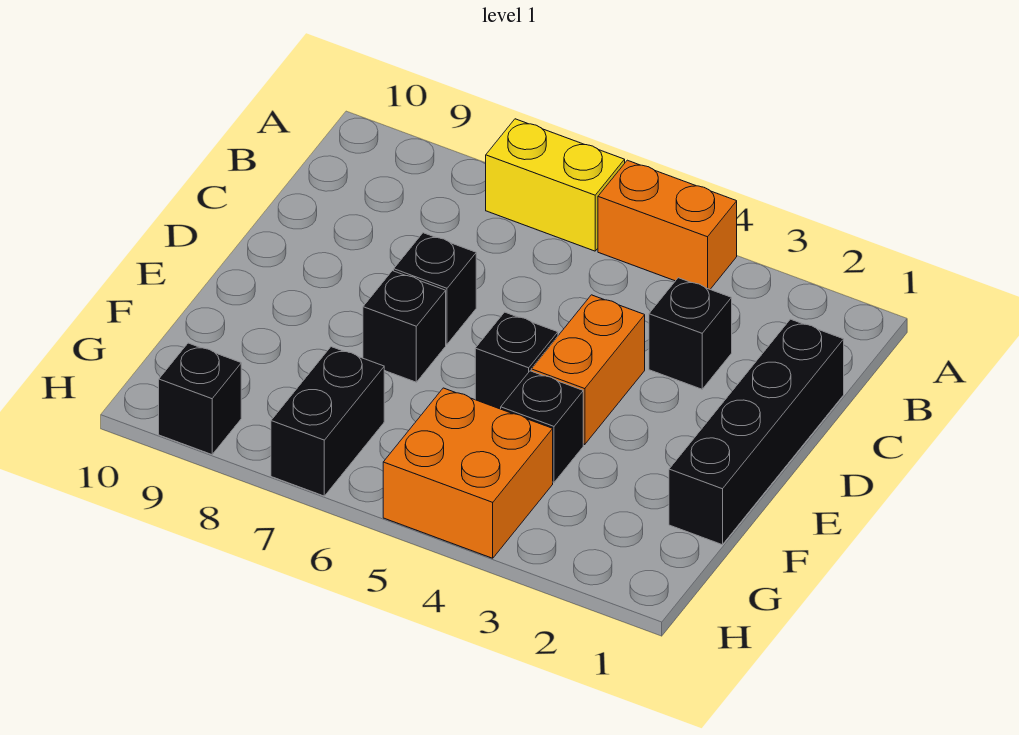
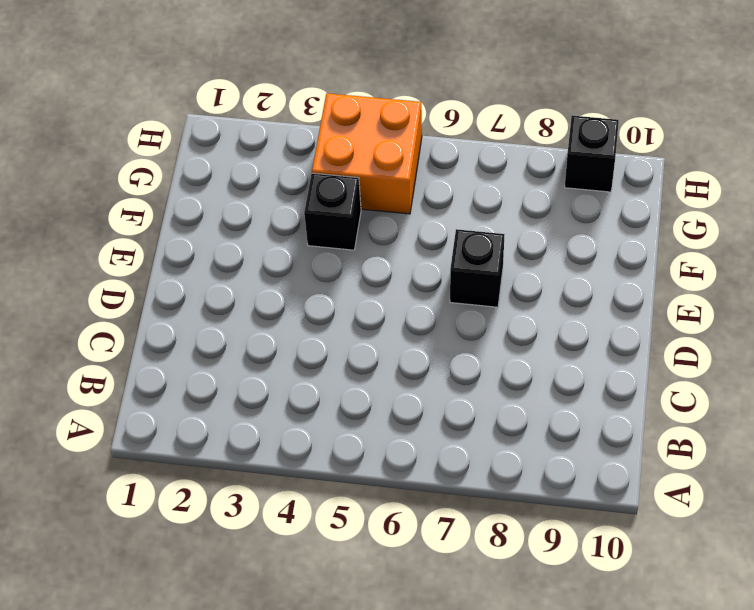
none -> orange brick A4:A5 level 1
none -> yellow brick A6:A7 level 1
none -> black brick C1:F1 level 1

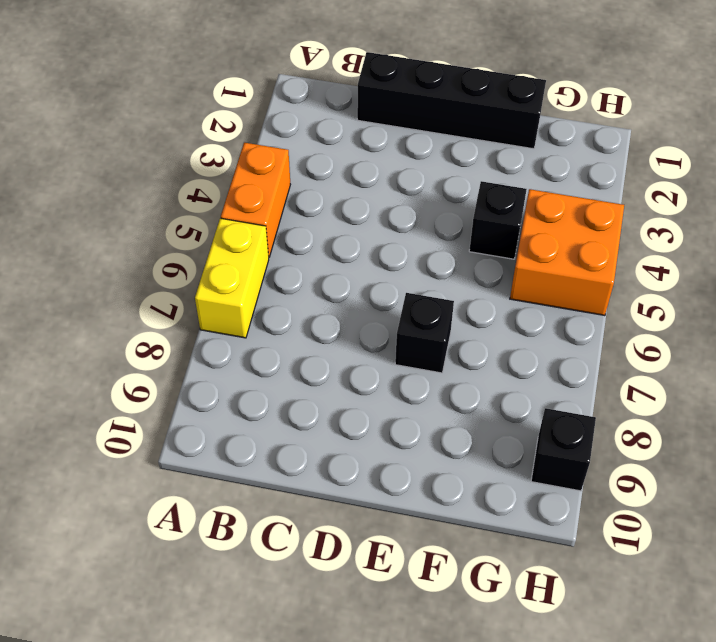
none -> black brick C3 level 1
none -> orange brick D4:E4 level 1
none -> black brick D7 level 1

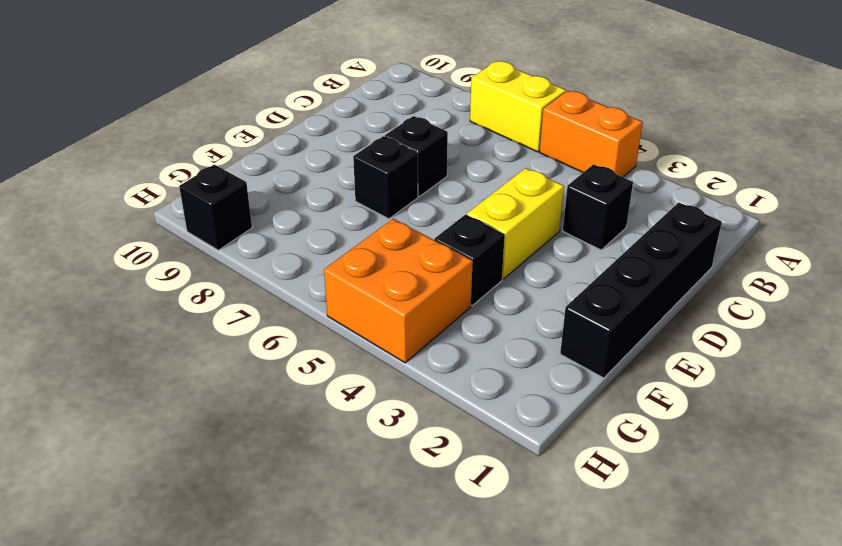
yellow brick D4:E4 level 1 -> orange brick D4:E4 level 1
none -> black brick E5 level 1
none -> black brick G7:H7 level 1

